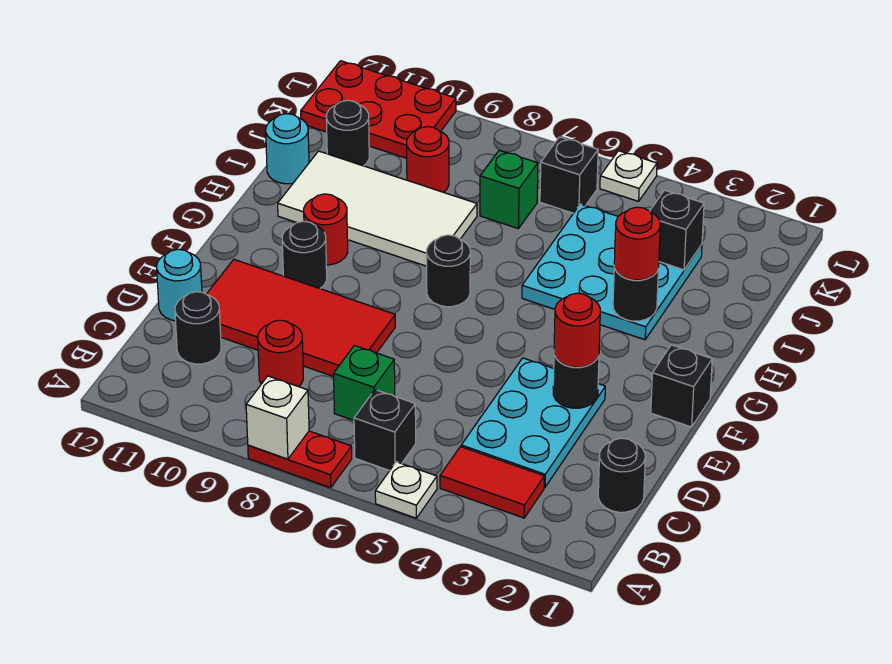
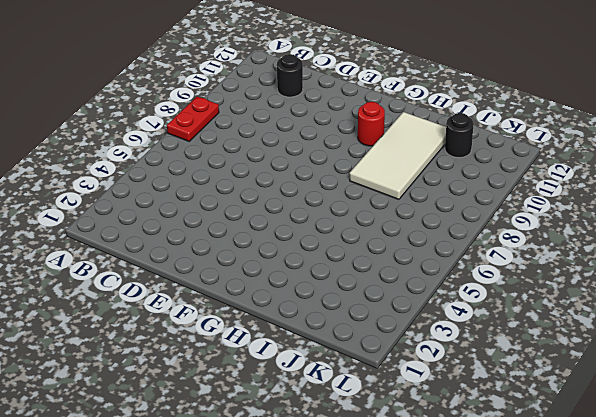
none -> white plate A5 level 1
none -> red tile B3:B4 level 1
none -> black brick B6 level 1
none -> black round brick C1 level 1

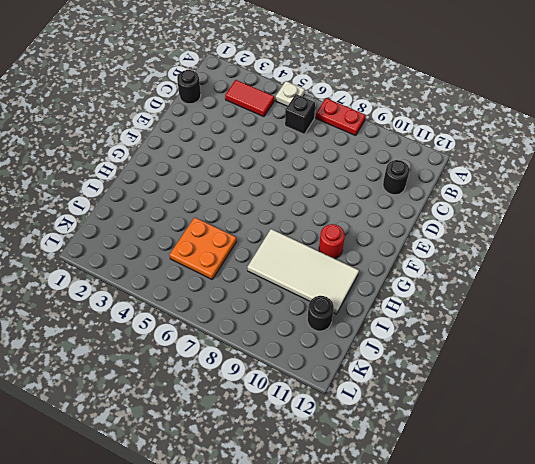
orange plate I5:J6 level 1 -> cyan plate H3:J5 level 1
none -> cyan plate C3:E4 level 1
none -> green brick C7 level 1
none -> red round brick C9 level 1
none -> red tile D8:E11 level 1

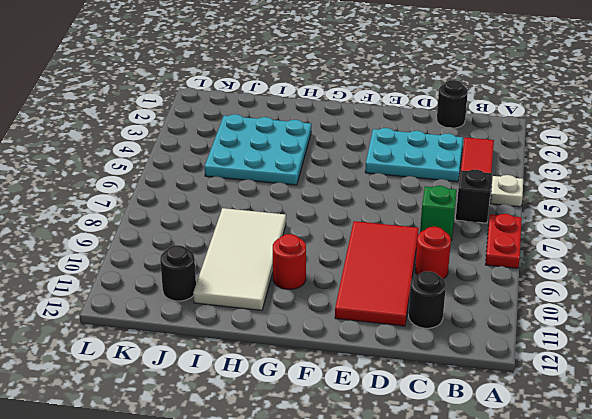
none -> cyan round brick D12 level 1
none -> black brick F1 level 1
none -> black round brick F10 level 1
none -> black round brick G7 level 1

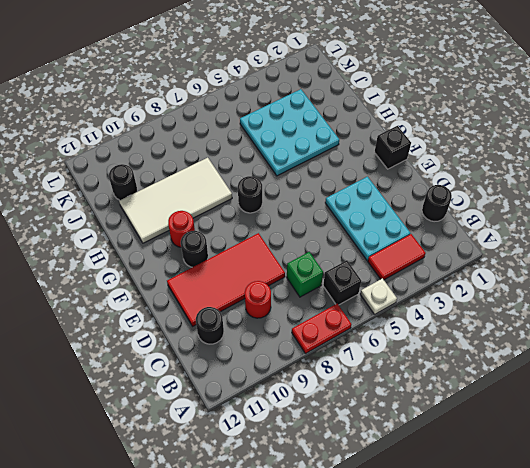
none -> cyan round brick D12 level 1
none -> cyan round brick I12 level 1
none -> green brick J7 level 1
none -> red round brick J9 level 1

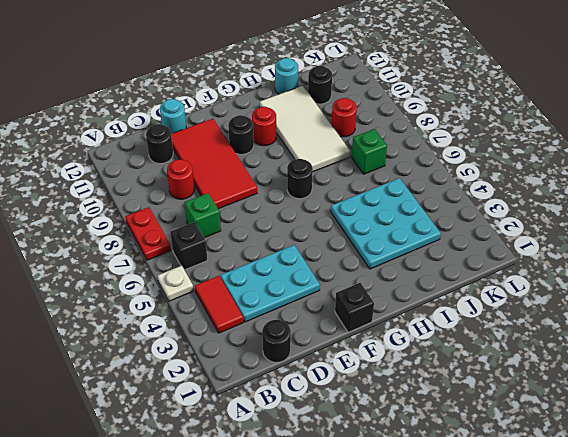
none -> black brick K6 level 1
none -> red plate K10:L12 level 1
none -> white plate L5 level 1
none -> white brick A8 level 2

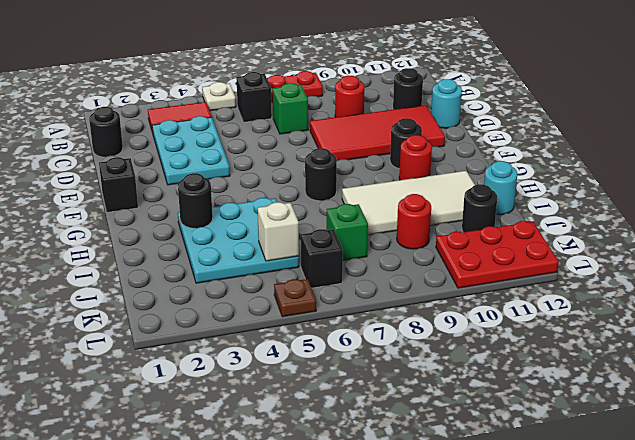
white brick J5 level 2 -> white brick A8 level 2
brown plate L5 level 1 -> white plate L5 level 1
none -> black round brick E3 level 2
none -> black brick J3 level 2
none -> red round brick E3 level 3
none -> red round brick H3 level 3

